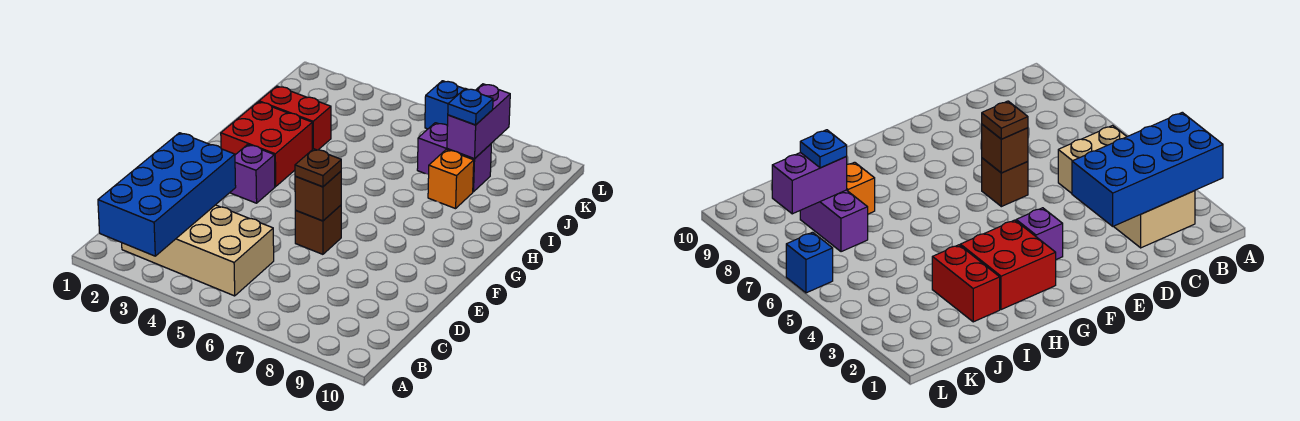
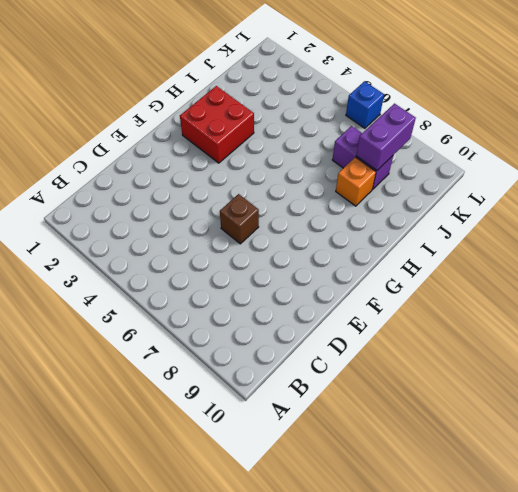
none -> tan brick B2:C5 level 1
none -> purple brick F3 level 1
none -> red brick I2:I3 level 1

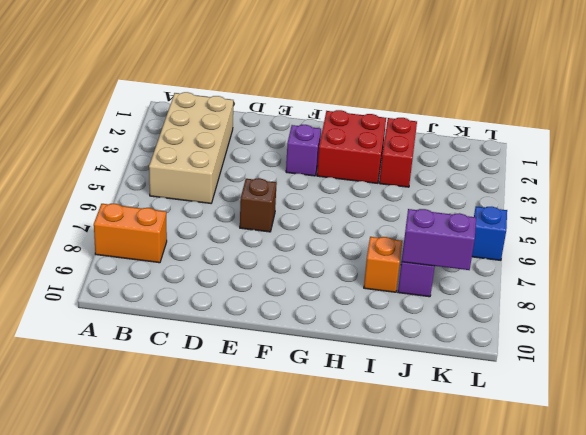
orange brick A8:B8 level 1 -> none
none -> blue brick A2:D3 level 2
none -> brown brick E6 level 2
none -> brown plate E6 level 3

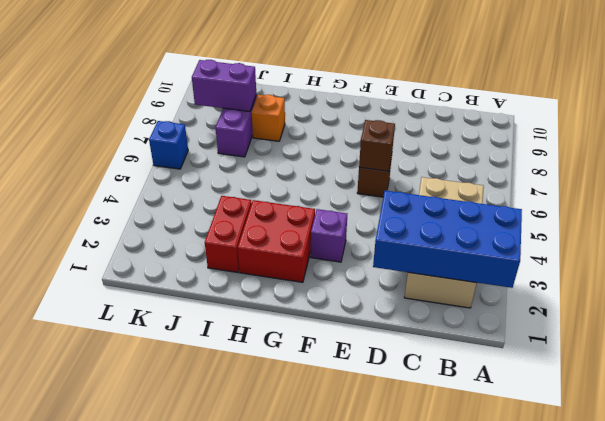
none -> brown plate E6 level 3
none -> blue plate J8 level 3

